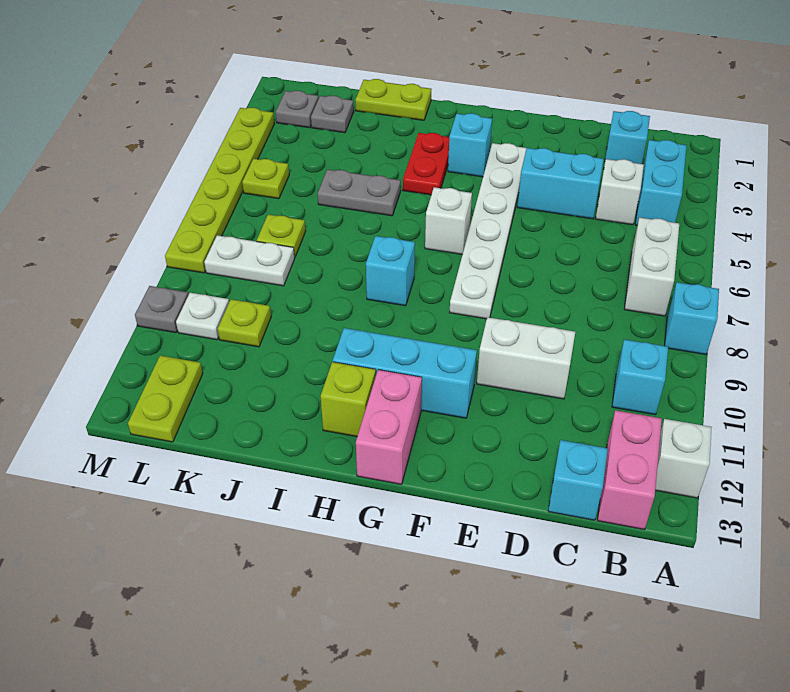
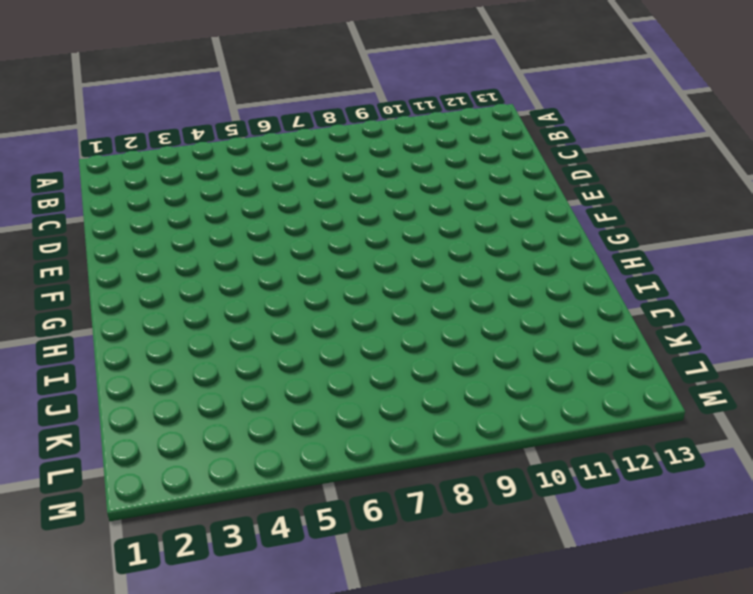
none -> cyan brick A8 level 1
none -> white brick A12 level 1
none -> cyan brick B3:B4 level 1
none -> white brick B6:B7 level 1

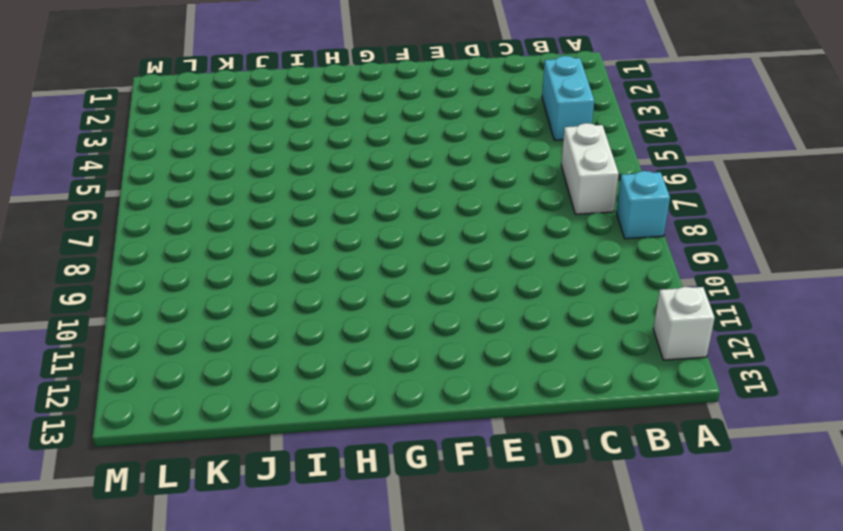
none -> cyan brick B10 level 1
none -> pink brick B12:B13 level 1
none -> cyan brick C2 level 1
none -> white brick C4 level 1

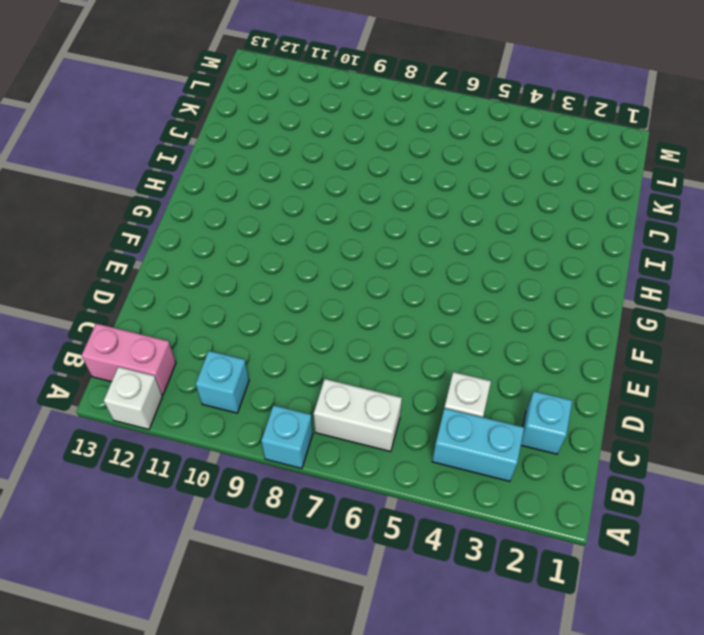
none -> cyan brick C13 level 1
none -> cyan brick D4:E4 level 1
none -> white brick D10:E10 level 1
none -> white plate F3:F8 level 1

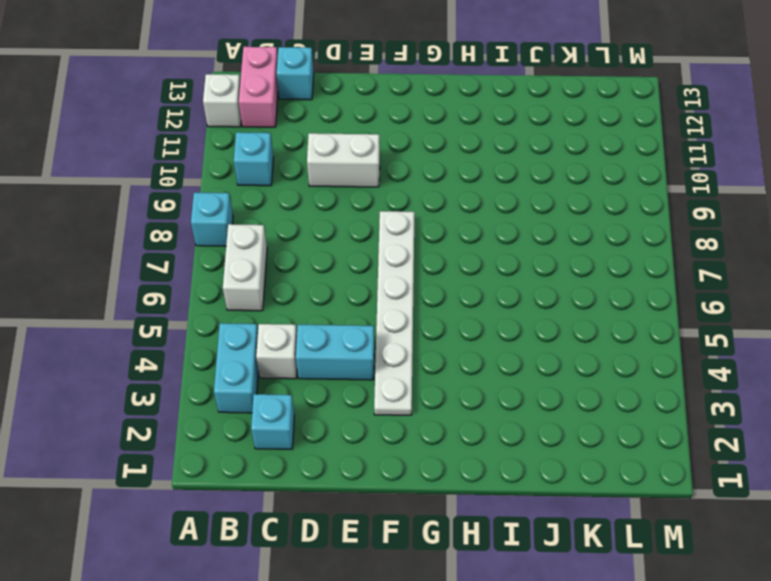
none -> cyan brick F11:H11 level 1
none -> cyan brick G3 level 1
none -> white brick G6 level 1
none -> pink brick G12:G13 level 1

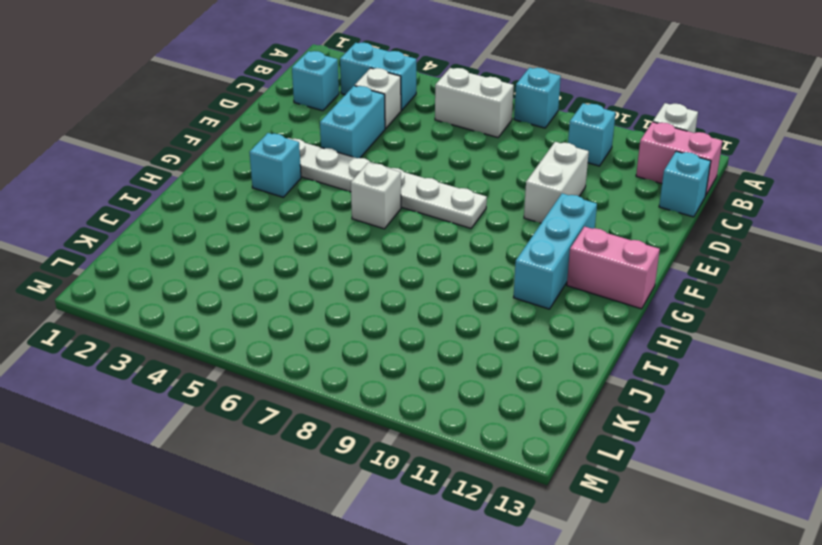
none -> red plate H3:H4 level 1
none -> cyan brick H8 level 1
none -> lime brick H12 level 1
none -> lime plate I1:J1 level 1

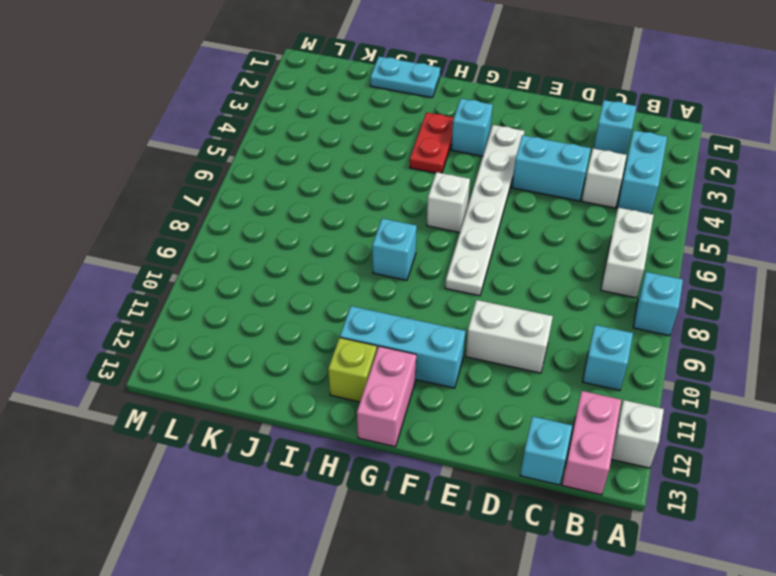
cyan plate I1:J1 level 1 -> lime plate I1:J1 level 1
none -> grey plate I5:J5 level 1
none -> grey plate K2 level 1
none -> lime plate K7 level 1
none -> white plate K8:L8 level 1

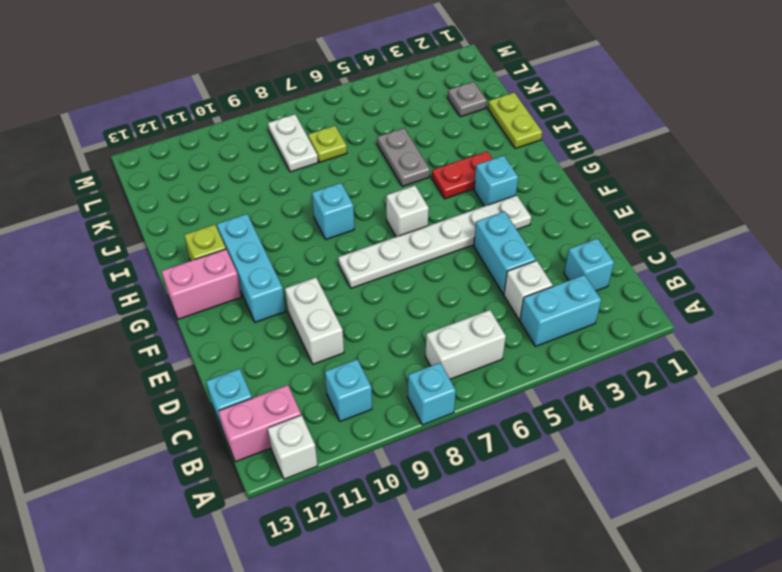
none -> lime plate K10 level 1
none -> grey plate L2 level 1
none -> lime plate L5 level 1
none -> white plate L10 level 1

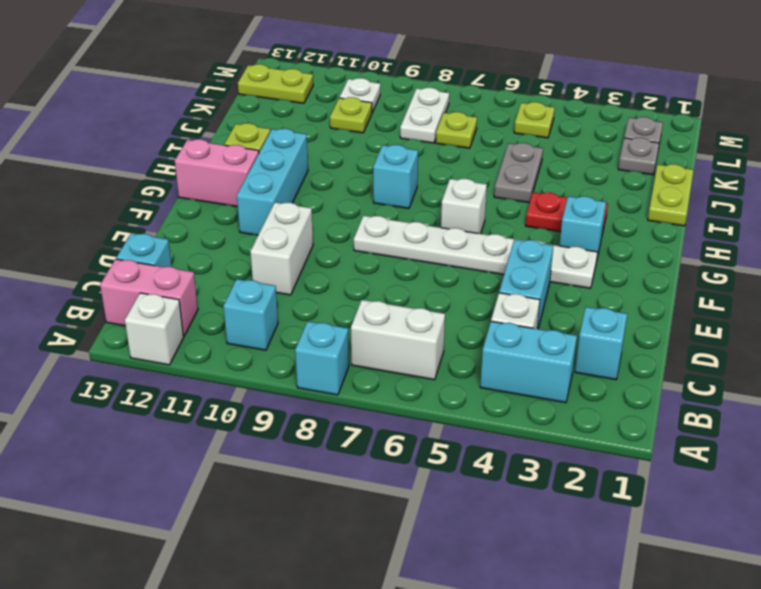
none -> lime plate M3:M8 level 1
none -> grey plate M10 level 1

